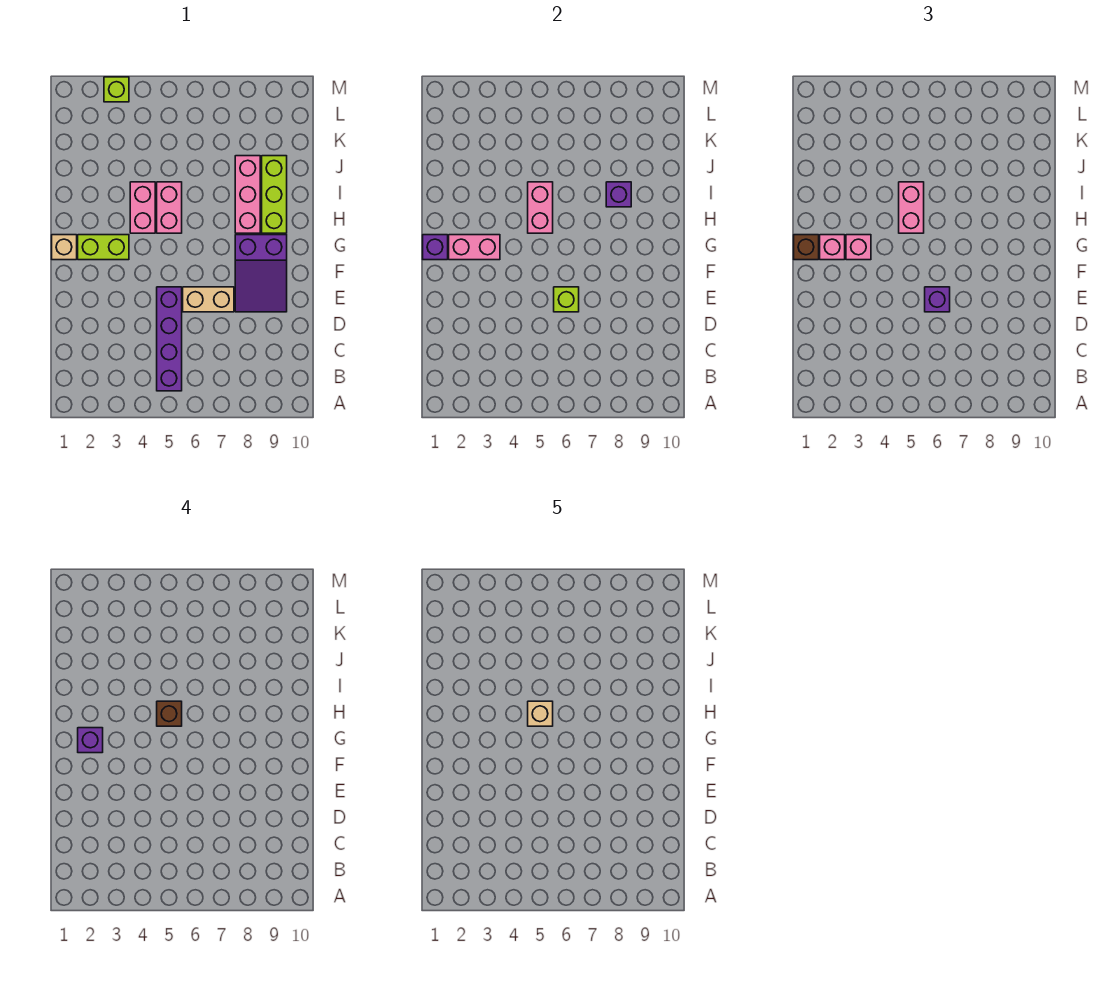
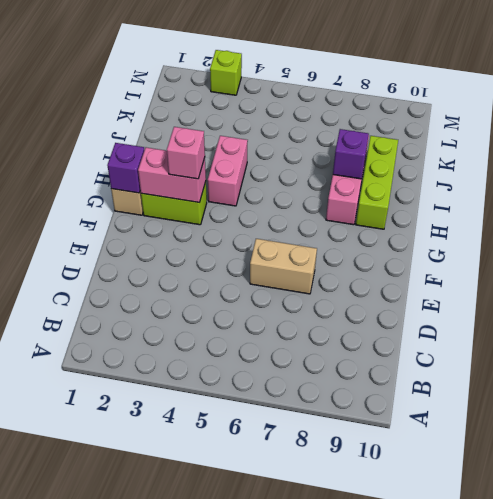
none -> purple brick B5:E5 level 1
none -> purple slope E8:G9 level 1 top G
none -> pink brick H5:I5 level 1

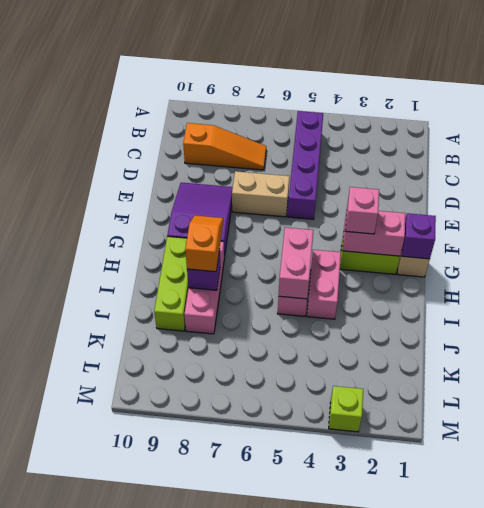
orange slope C7:C9 level 1 top 9 -> none
orange slope H8:I8 level 3 top I -> none
none -> lime brick E6 level 2
none -> purple brick E6 level 3
none -> brown brick G1 level 3

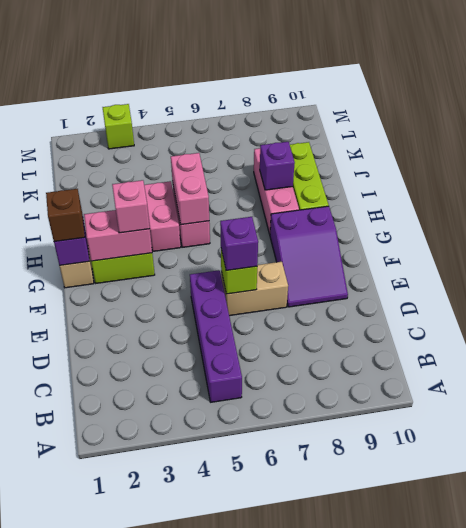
none -> pink brick G2 level 3
none -> pink brick H5:I5 level 3
none -> purple brick G2 level 4

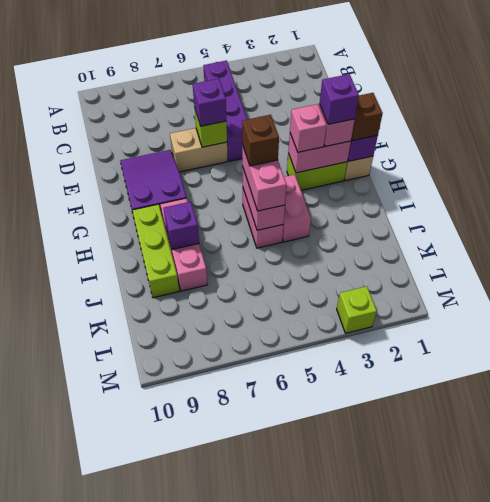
none -> tan brick H5 level 5

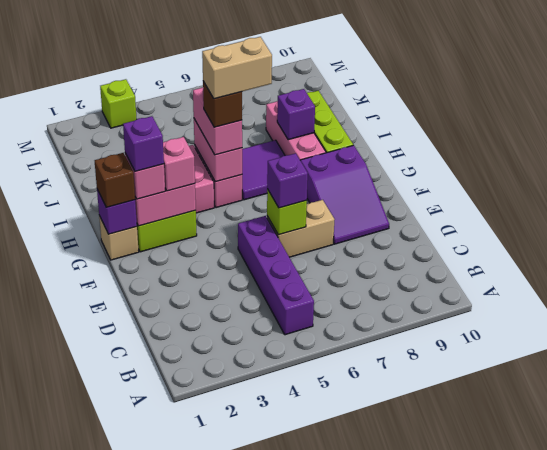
tan brick H5:H6 level 5 -> tan brick H5 level 5
purple tile H6:I7 level 1 -> none

